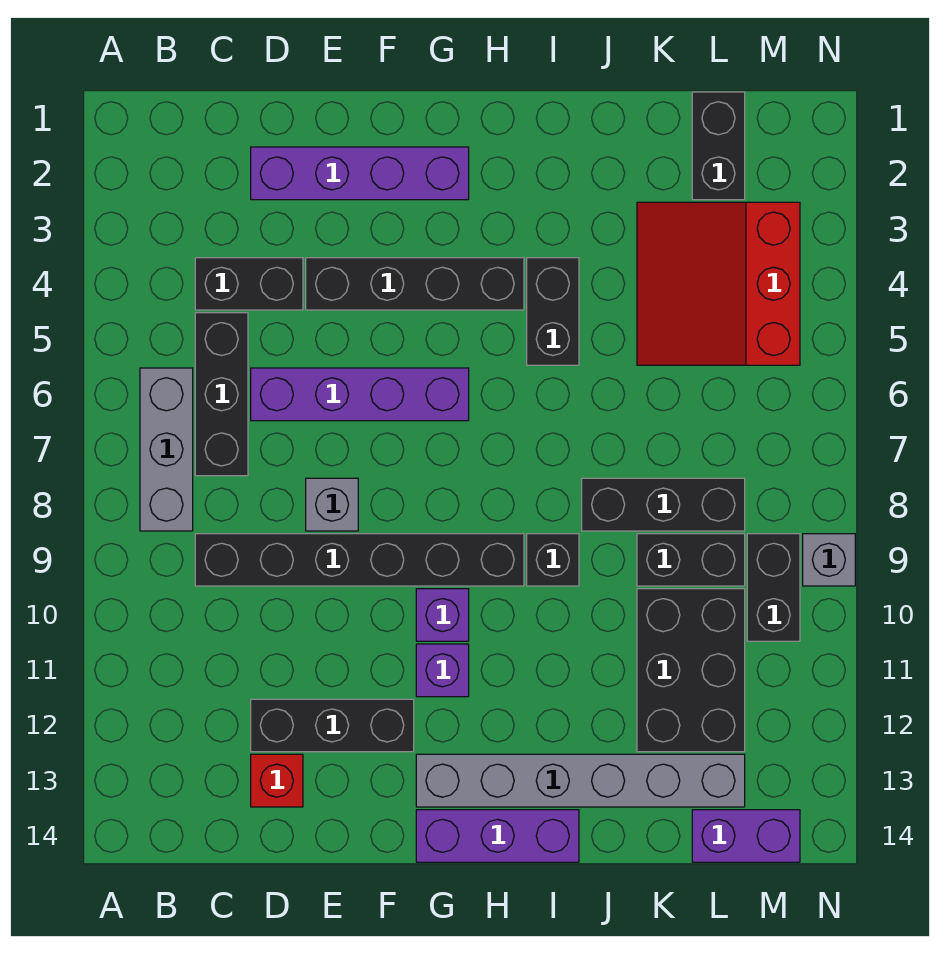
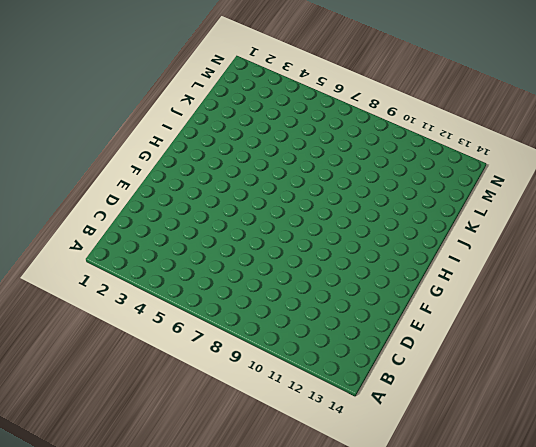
none -> grey brick B6:B8 level 1
none -> black brick C4:D4 level 1
none -> black brick C5:C7 level 1

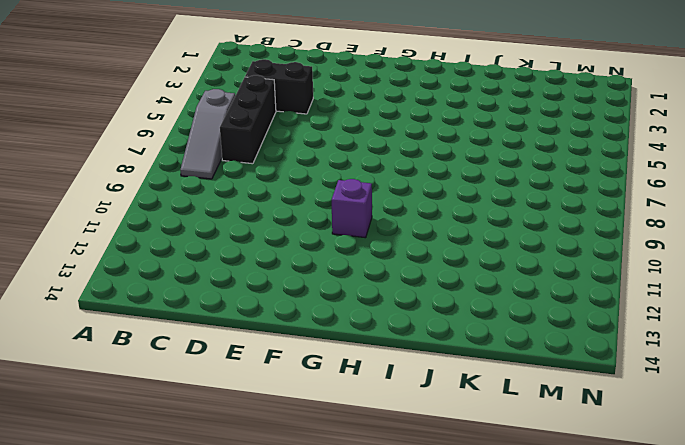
grey slope B6:B8 level 1 top 6 -> grey brick B6:B8 level 1
none -> black brick C9:H9 level 1
none -> purple brick D2:G2 level 1
none -> purple brick D6:G6 level 1

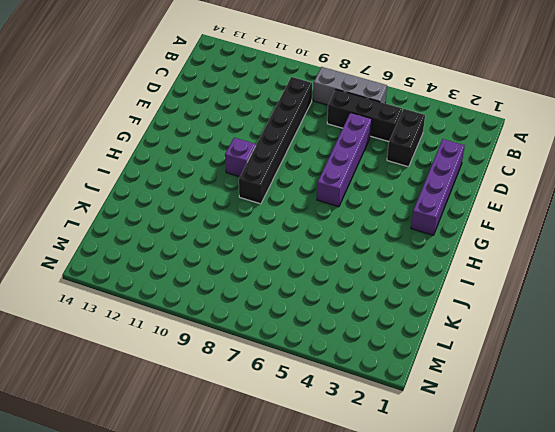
none -> black brick D12:F12 level 1
none -> red brick D13 level 1
none -> black brick E4:H4 level 1

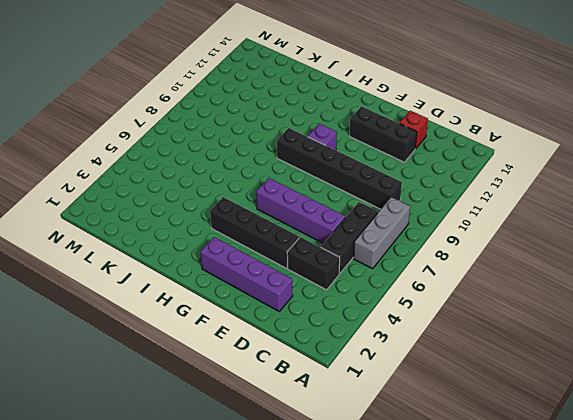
none -> grey brick E8 level 1
none -> purple brick G11 level 1
none -> grey brick G13:L13 level 1

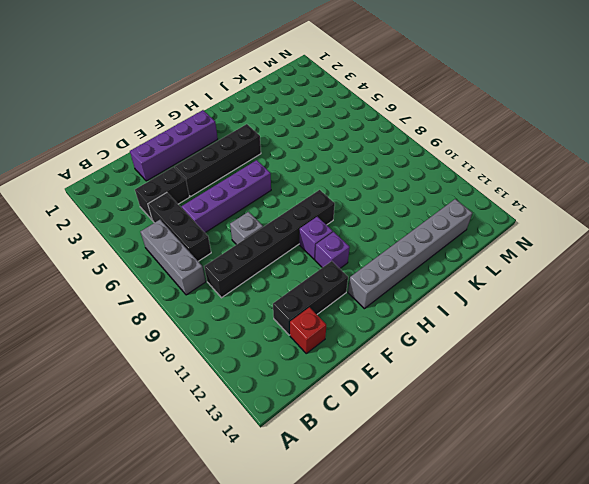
none -> purple brick G14:I14 level 1
none -> black brick I4:I5 level 1
none -> black brick I9 level 1

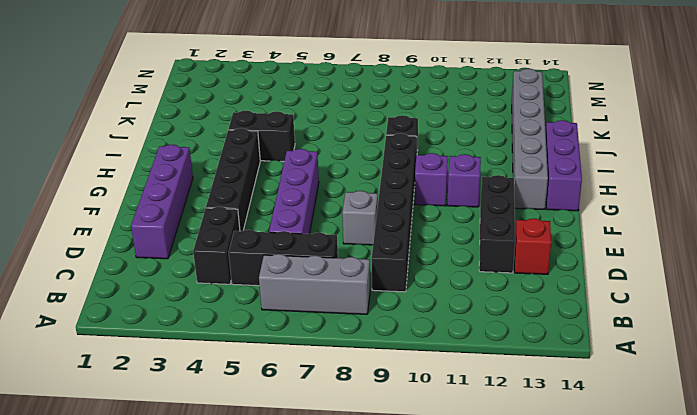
none -> black brick J8:L8 level 1
none -> red slope K3:M5 level 1 top M
none -> black brick K9:L9 level 1

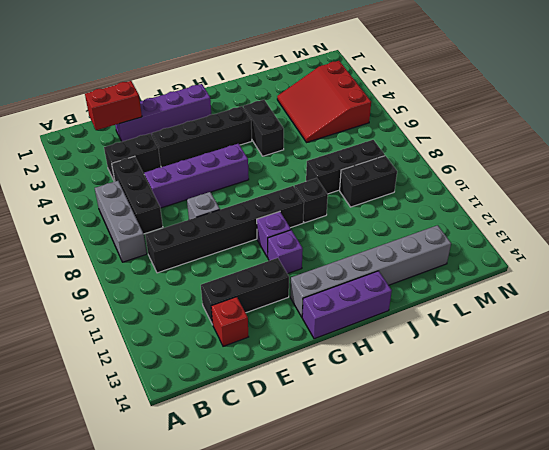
red brick C2:D2 level 2 -> none
none -> black brick K10:L12 level 1
none -> black brick L1:L2 level 1
none -> purple brick L14:M14 level 1

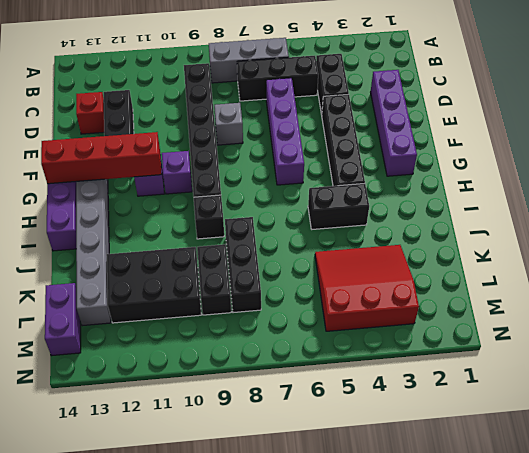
red brick G11:G14 level 2 -> none
none -> black brick L1:L2 level 1
none -> black brick M9:M10 level 1
none -> grey brick N9 level 1

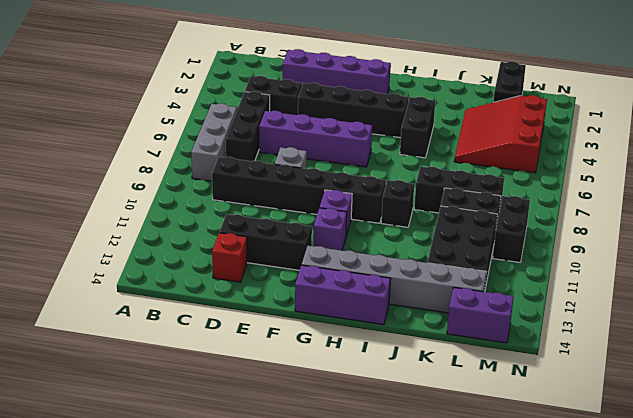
none -> grey brick N9 level 1

